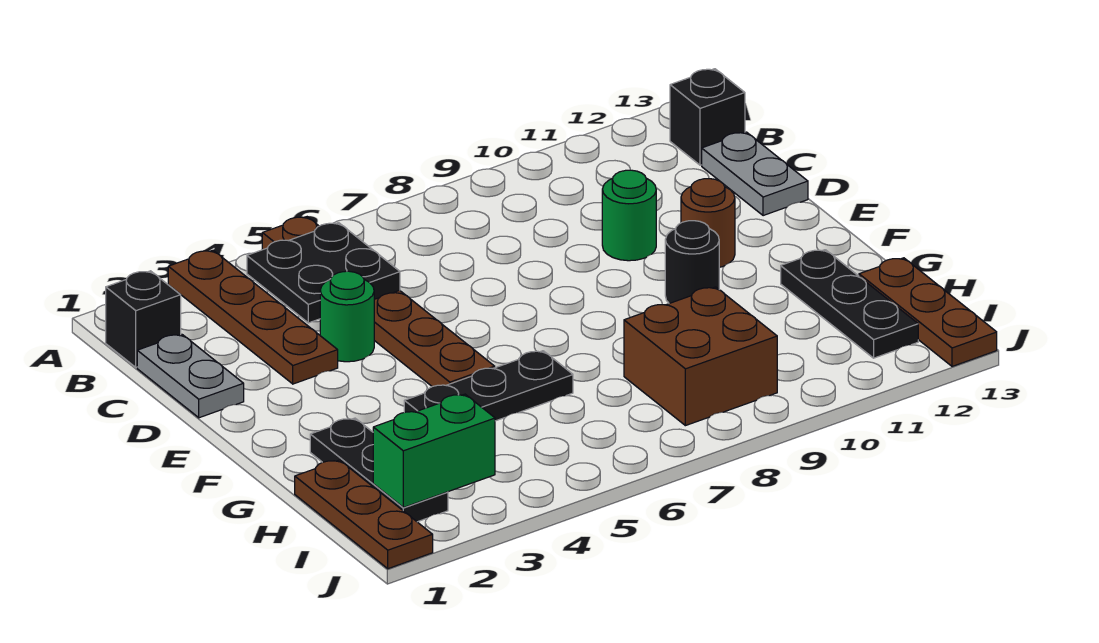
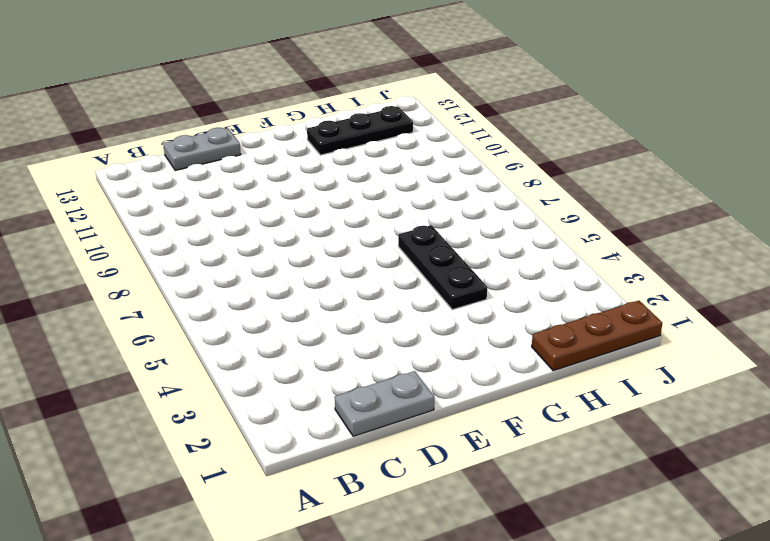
none -> brown plate A3:D3 level 1
none -> brown plate A5:F5 level 1
none -> black brick B1 level 1

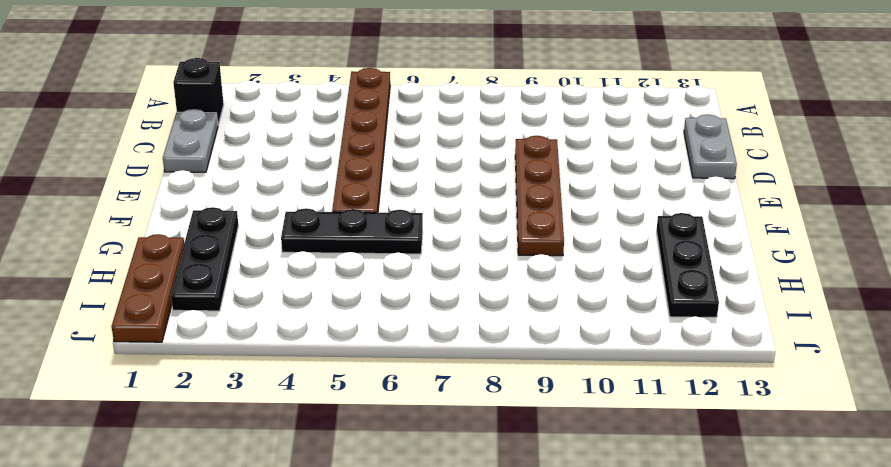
brown plate D9:G9 level 1 -> brown plate A3:D3 level 1
none -> black brick B13 level 1
none -> green round brick D4 level 1
none -> green round brick D10 level 1

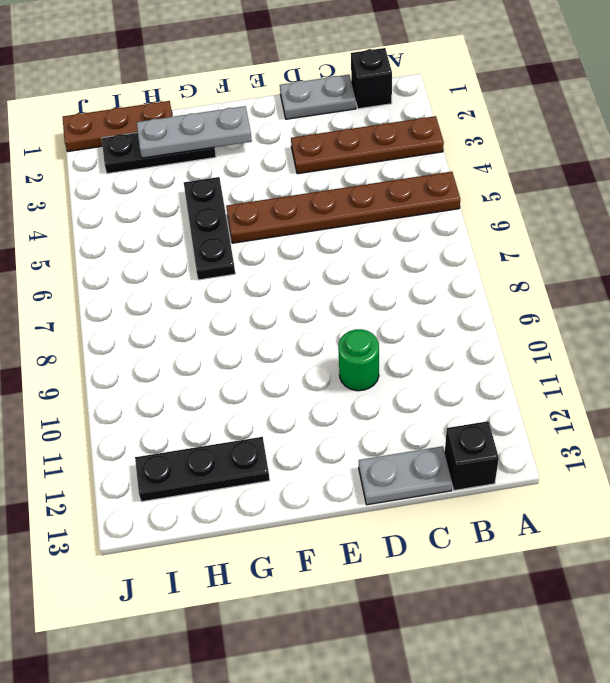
grey plate F2:H2 level 2 -> none
none -> green round brick D4 level 1
none -> brown round brick E11 level 1
none -> black round brick F10 level 1

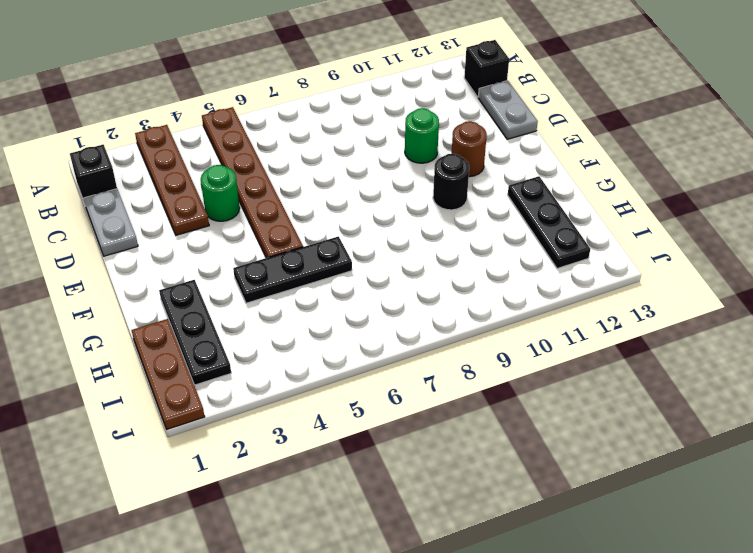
none -> brown brick H8:I9 level 1
none -> brown plate H13:J13 level 1
none -> black plate B4:C5 level 2

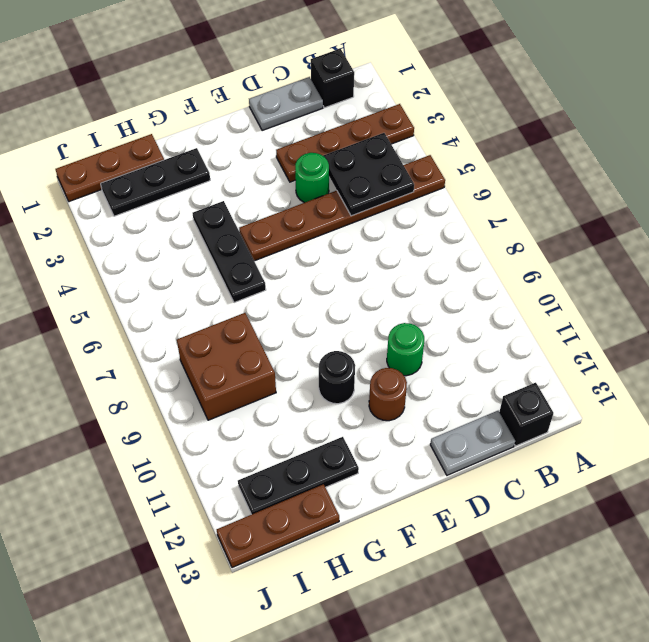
none -> green brick I2:I3 level 2

